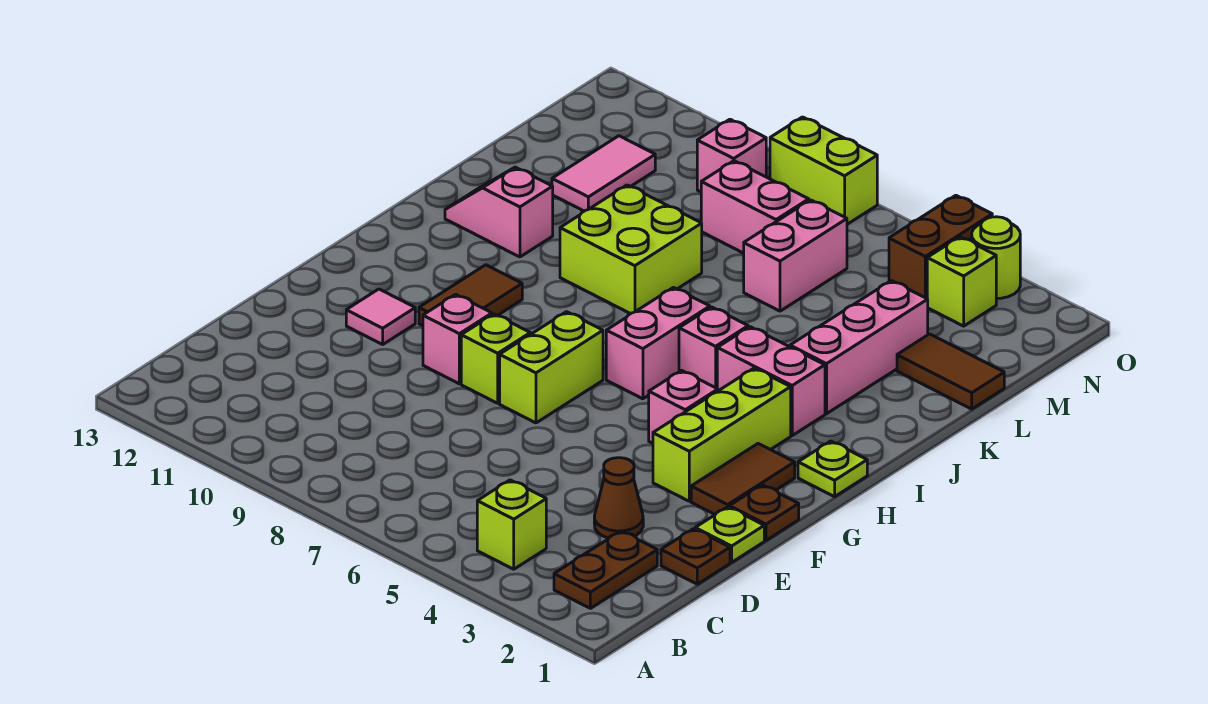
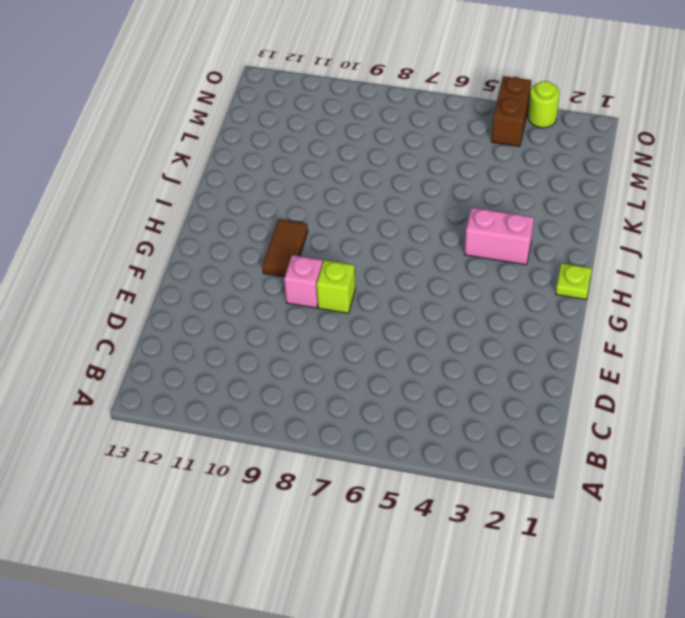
none -> brown plate B2:C2 level 1
none -> lime brick B4 level 1
none -> brown plate D1 level 1
none -> brown cone D3 level 1

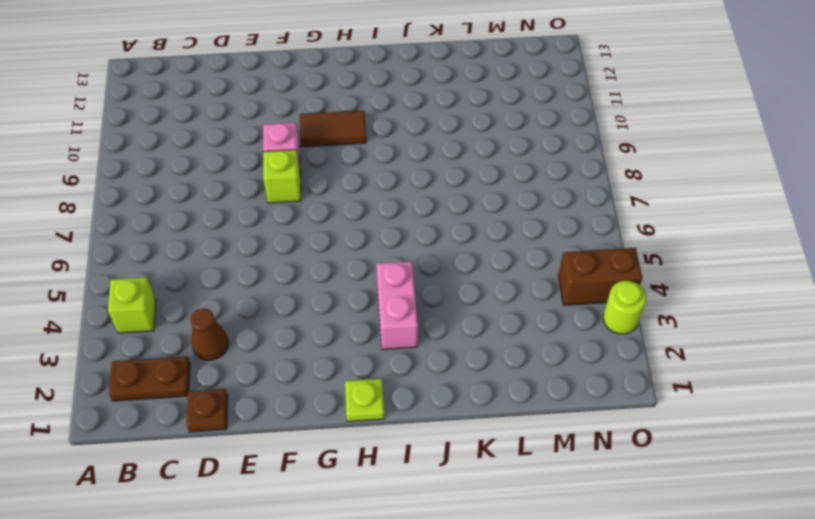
none -> lime plate E1 level 1
none -> brown plate F1 level 1
none -> brown tile F2:G2 level 1
none -> lime brick F3:H3 level 1

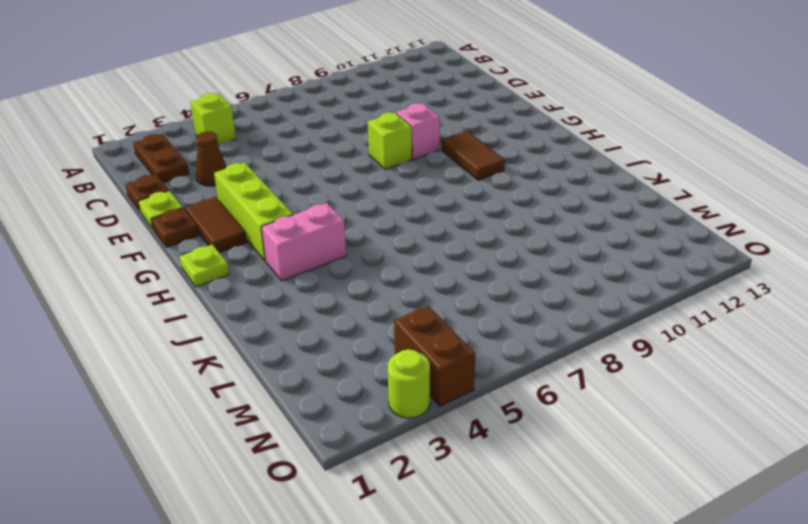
none -> lime brick F7:G7 level 1
none -> pink tile F11 level 1
none -> pink brick G4 level 1
none -> pink brick H6:I6 level 1

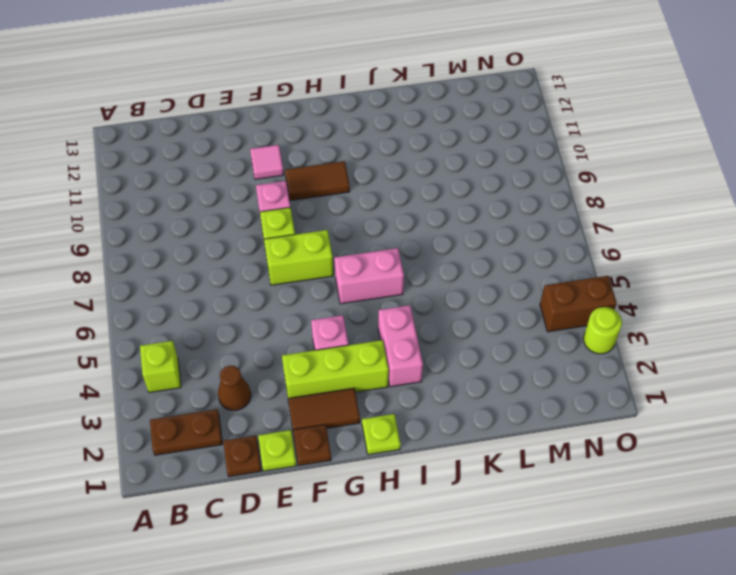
none -> pink brick I5 level 1
none -> pink brick J3:L3 level 1
none -> lime brick J8:K9 level 1
none -> pink slope J11:J12 level 1 top 11

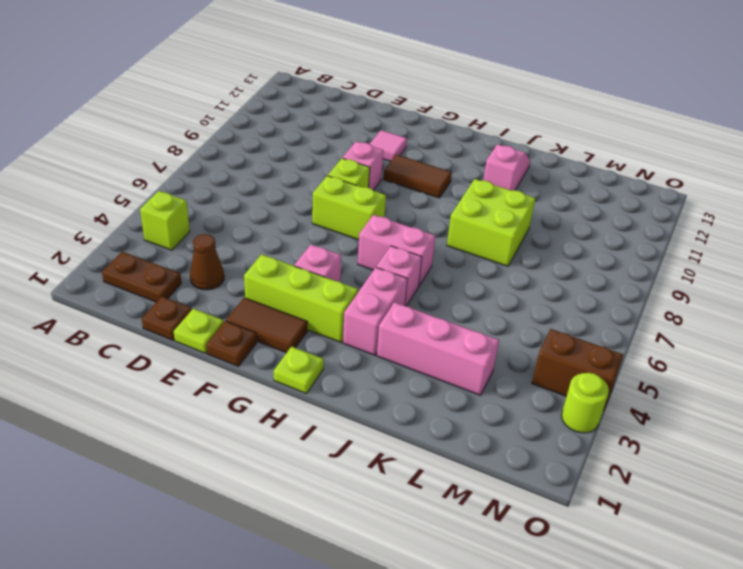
none -> brown tile L1:L2 level 1
none -> pink brick L6:M6 level 1
none -> pink tile L11:M11 level 1
none -> pink brick M7:M8 level 1

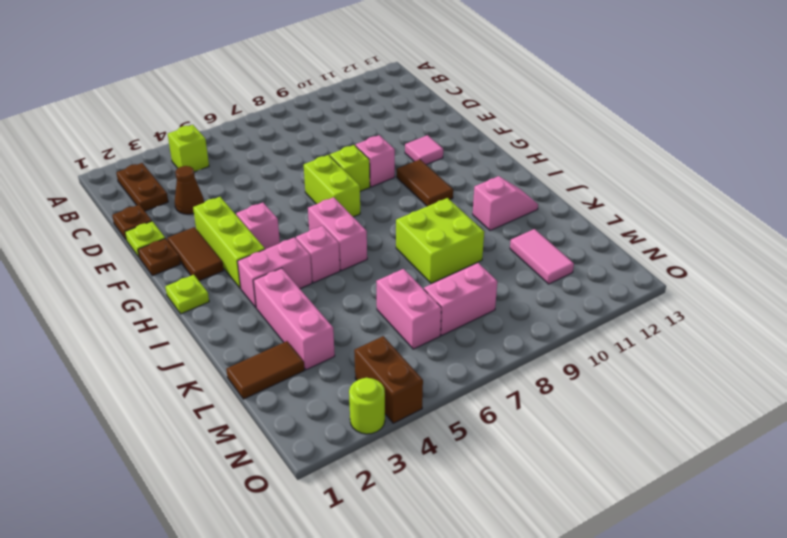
none -> lime brick N3 level 1
none -> pink brick N9 level 1
none -> lime brick O7:O8 level 1

